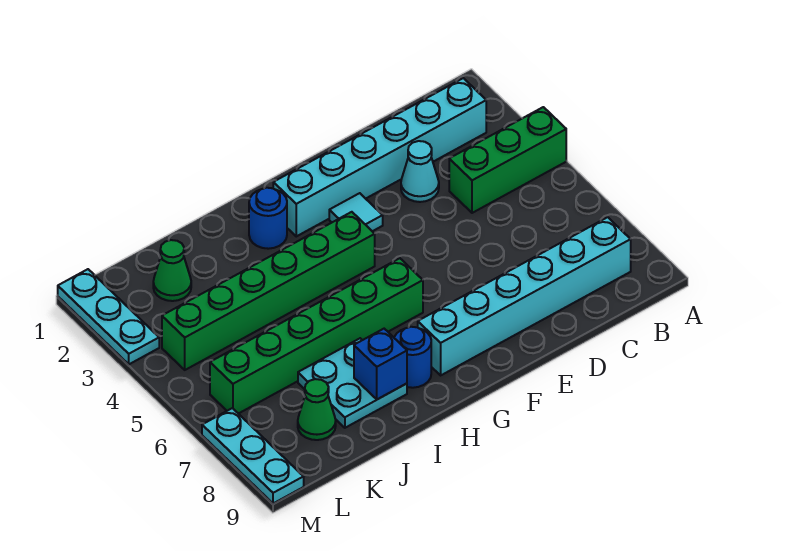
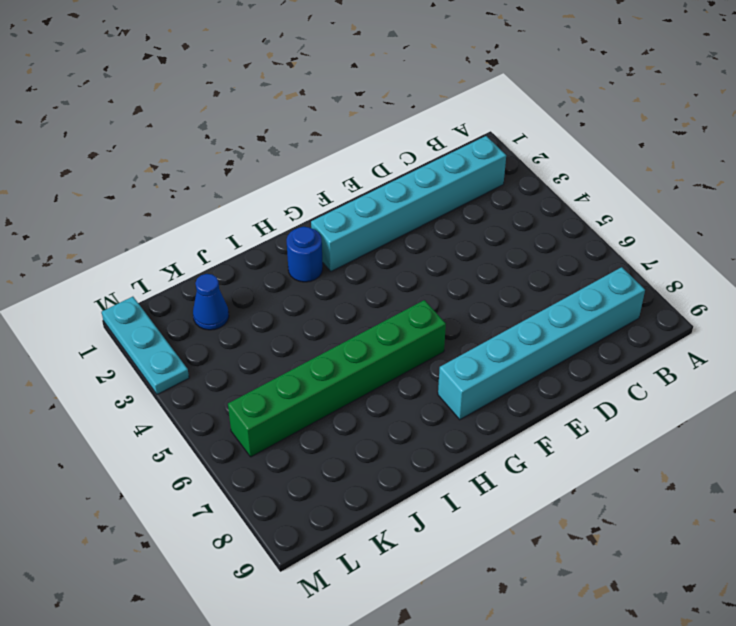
blue cone K2 level 1 -> green cone K2 level 1
none -> green brick A4:C4 level 1
none -> cyan cone D3 level 1
none -> cyan tile F3 level 1

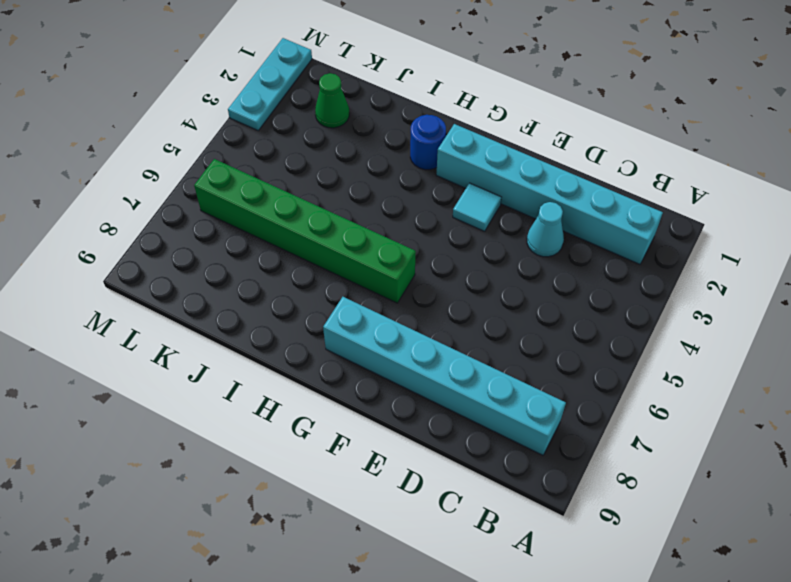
none -> green brick A4:C4 level 1
none -> green brick G4:L4 level 1
none -> blue round brick H8 level 1

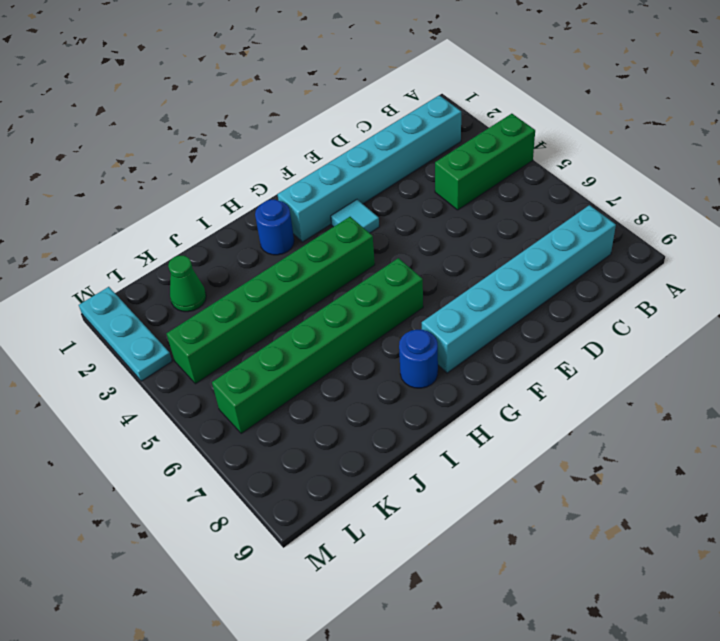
none -> cyan cone D3 level 1
none -> cyan plate I7:J8 level 1
none -> green cone K8 level 1

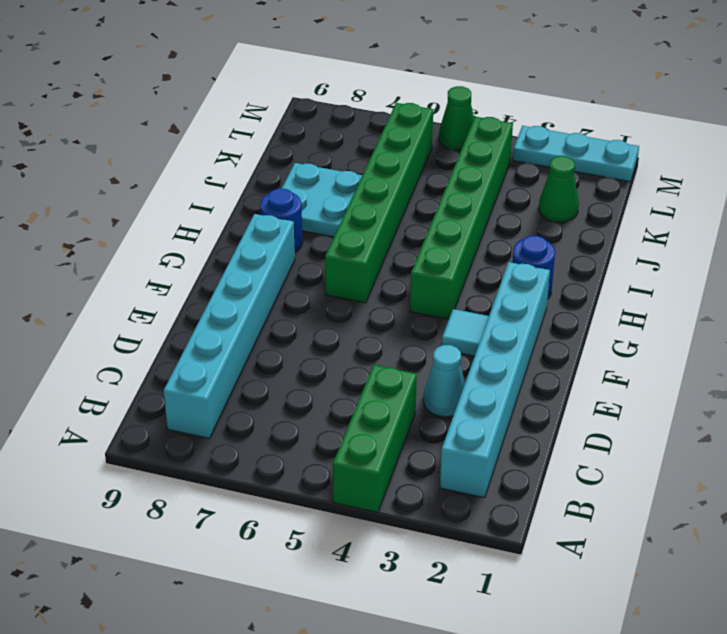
green cone M5 level 1 -> green cone K8 level 1
none -> cyan plate M7:M9 level 1
none -> blue brick I8 level 2

